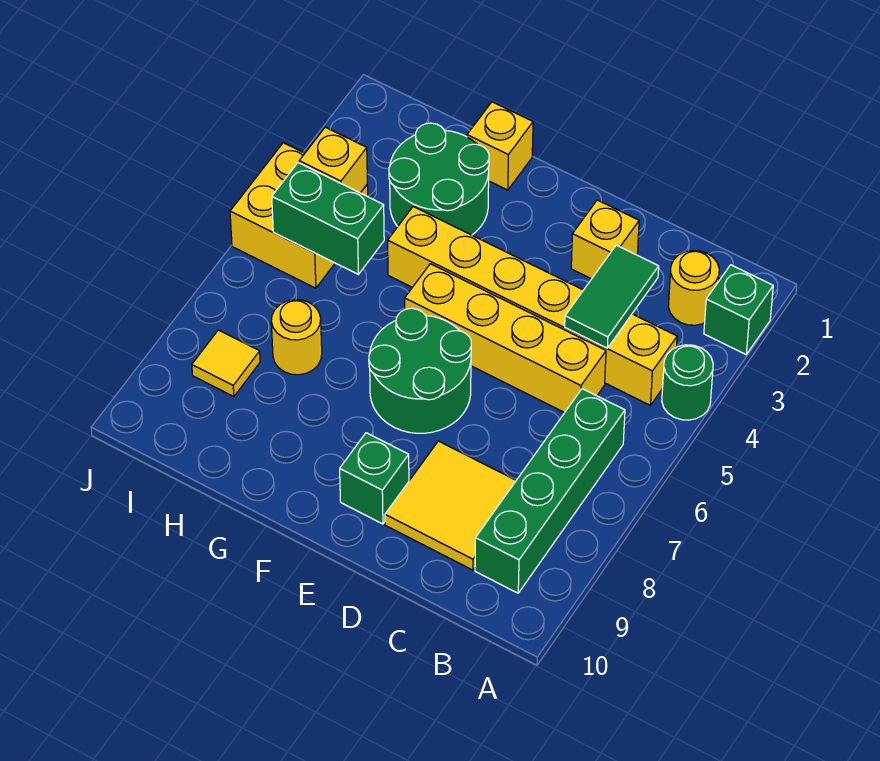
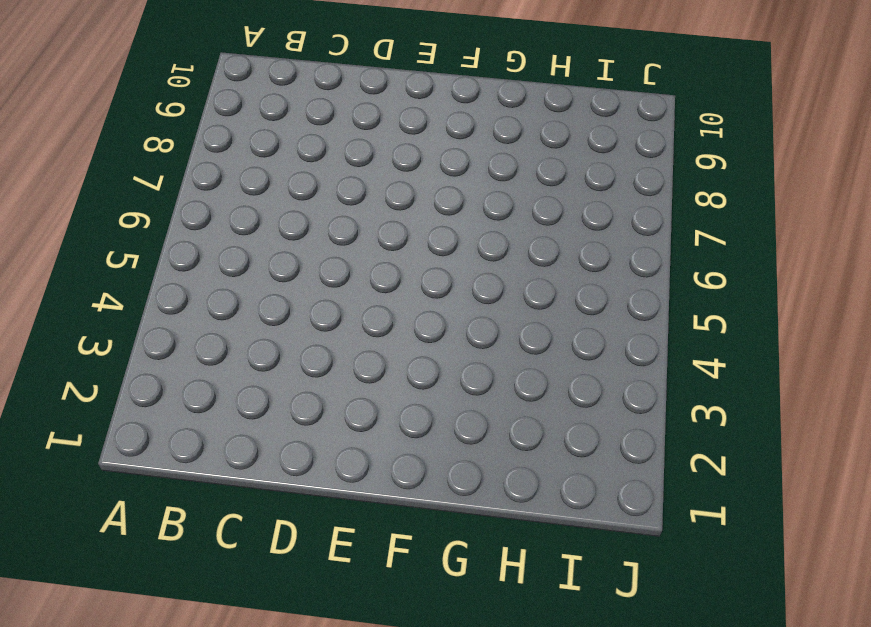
none -> green brick A2 level 1
none -> green round brick A4 level 1
none -> yellow round brick B2 level 1

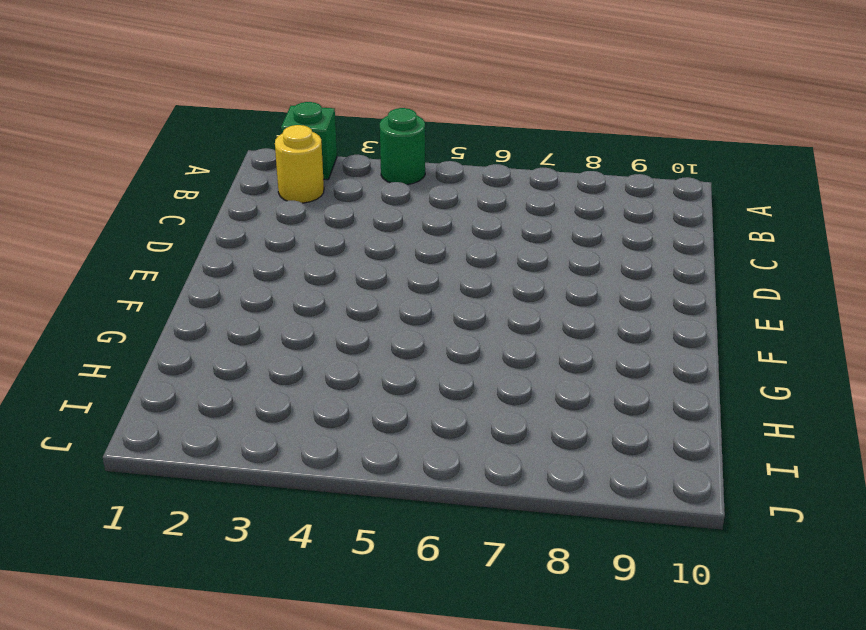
none -> yellow brick B4:G4 level 1
none -> green brick B6:B9 level 1
none -> yellow brick C5:F5 level 1

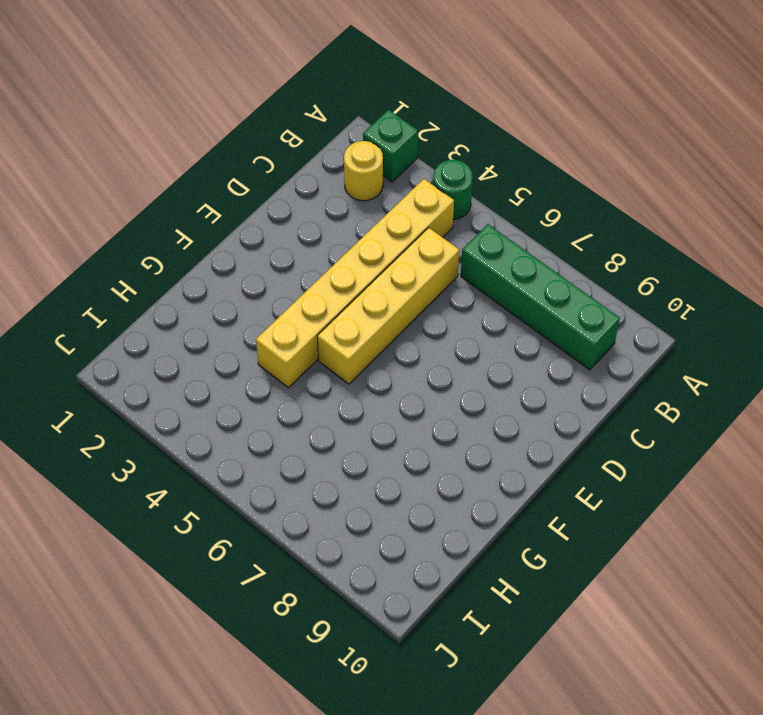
none -> yellow tile C8:D9 level 1
none -> yellow brick D2 level 1
none -> green round brick E6:F7 level 1

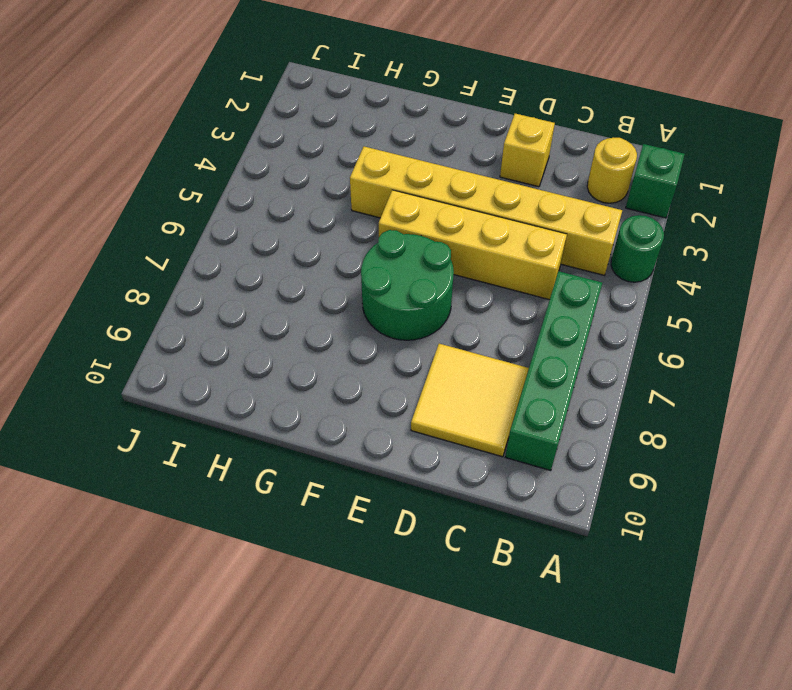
none -> green brick E9 level 1
none -> yellow brick G1 level 1
none -> green round brick G2:H3 level 1

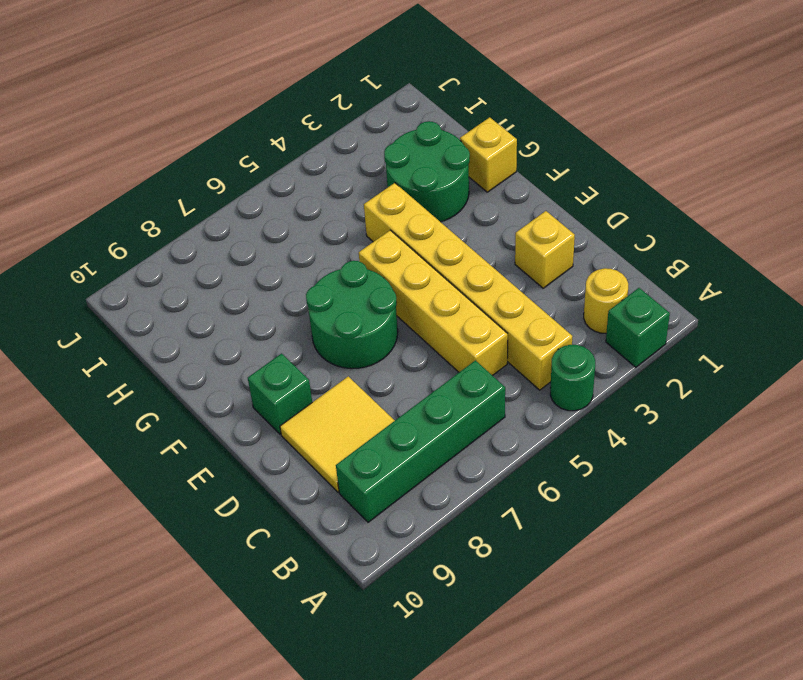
none -> yellow round brick H7 level 1
none -> yellow brick I4:J5 level 1
none -> yellow tile I8 level 1

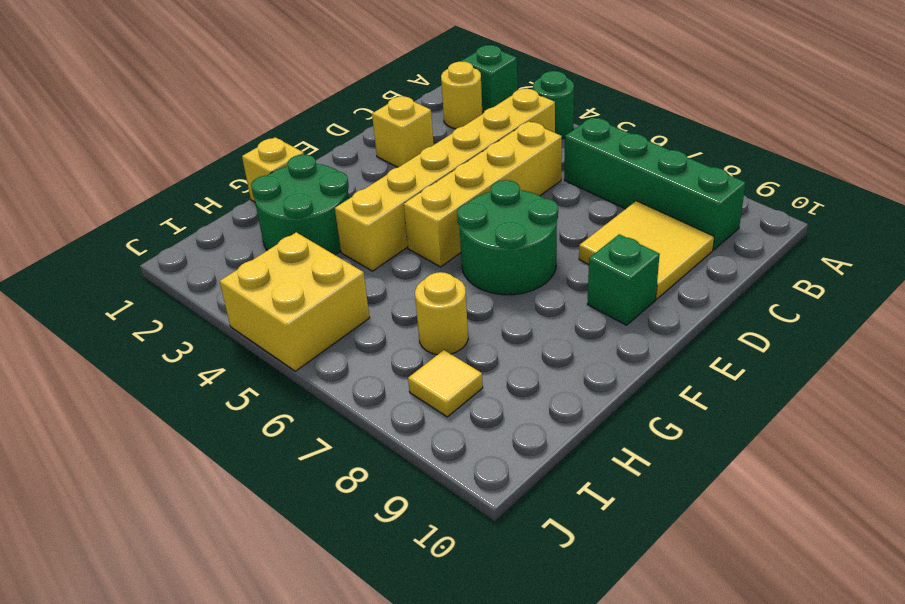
none -> green tile C3:C4 level 2
none -> green brick H5:I5 level 2
none -> yellow brick I4 level 2

